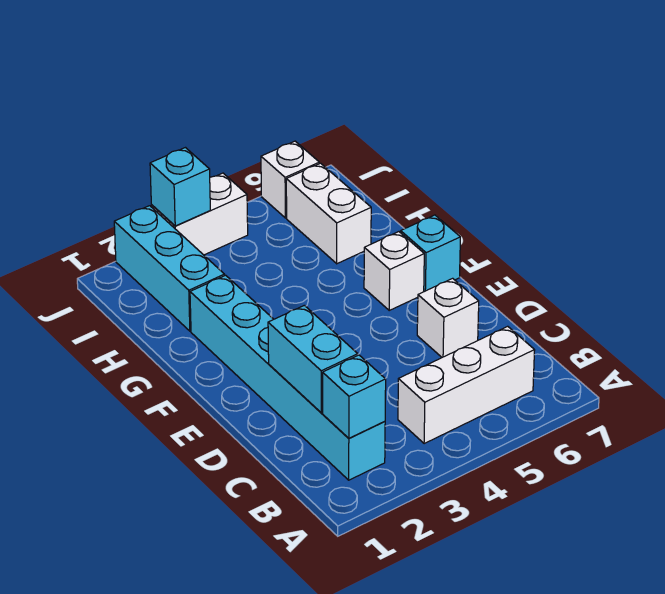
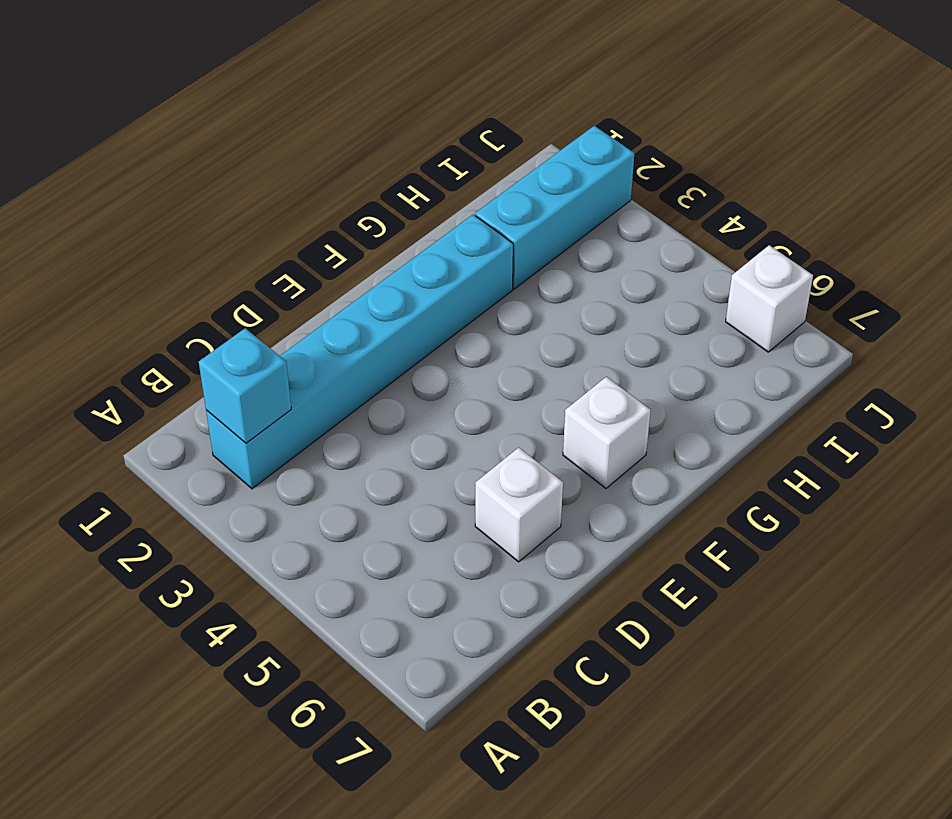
none -> white brick B4:B6 level 1
none -> cyan brick F7 level 1
none -> white brick H6:I6 level 1

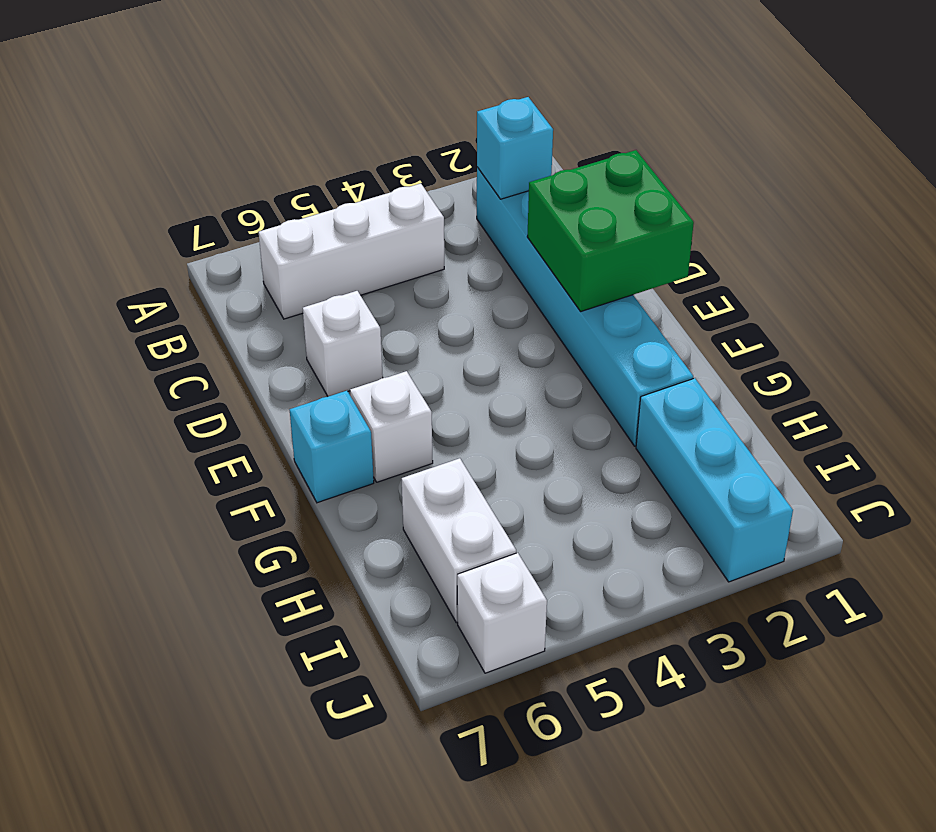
green brick D1:E2 level 2 -> cyan brick C2:D2 level 2
none -> white brick J3:J4 level 1
none -> cyan brick J3 level 2

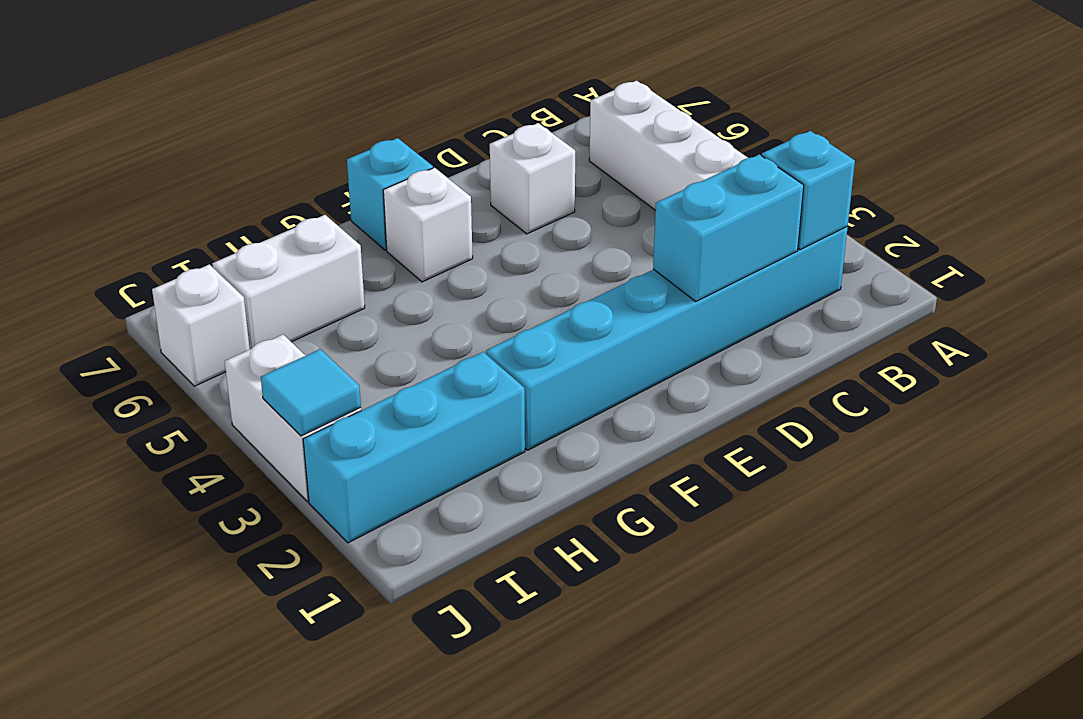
cyan tile J3 level 2 -> cyan brick J3 level 2

